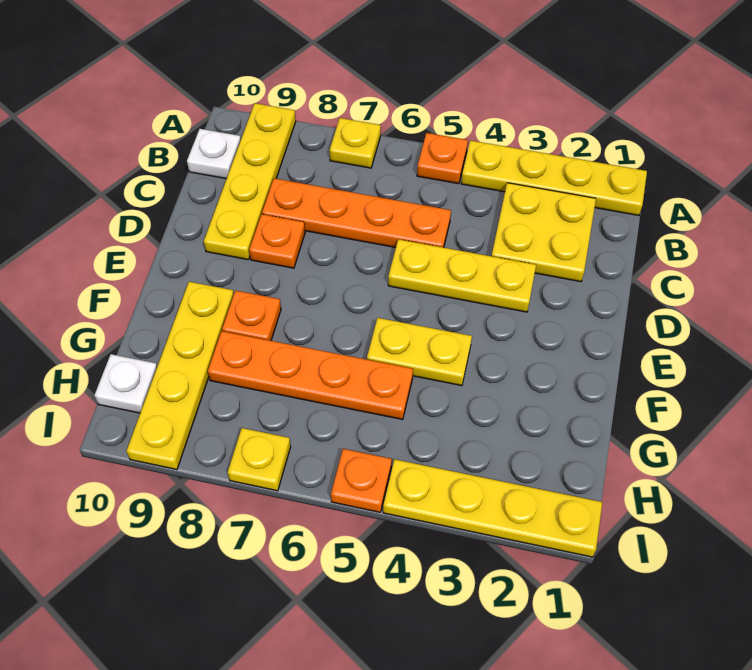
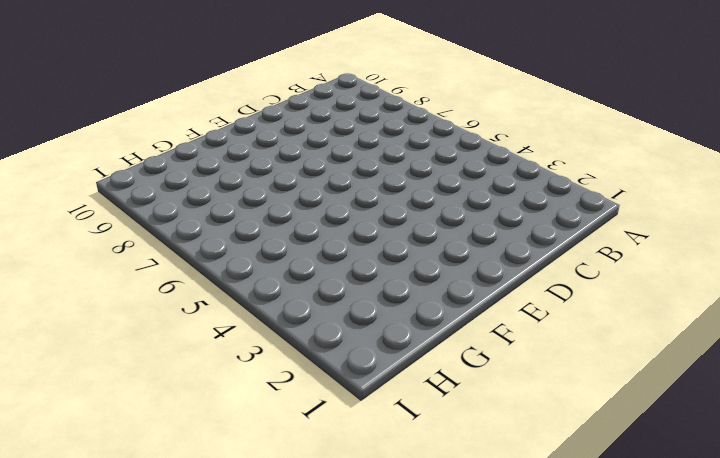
none -> yellow plate A1:A4 level 1
none -> orange plate A5 level 1
none -> yellow plate A7 level 1

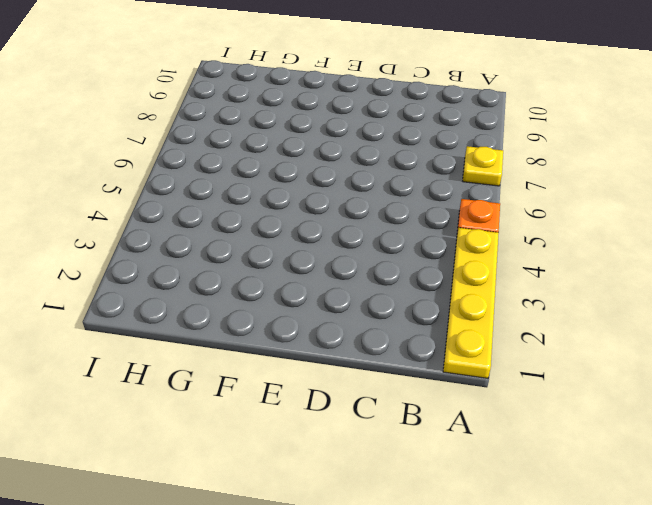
none -> yellow plate A9:D9 level 1
none -> yellow plate B2:C3 level 1
none -> white plate B10 level 1

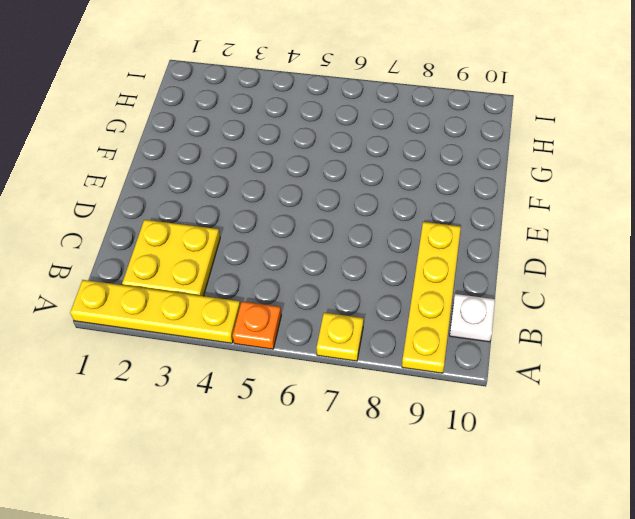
none -> orange plate C5:C8 level 1
none -> yellow plate D3:D5 level 1
none -> orange plate D8 level 1

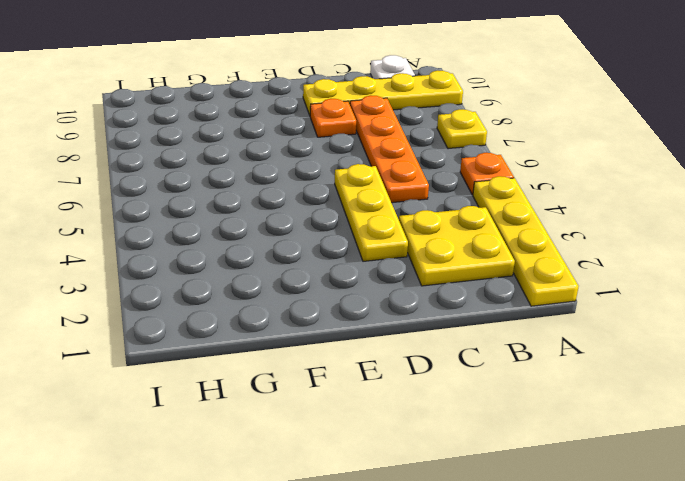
none -> yellow plate F4:F5 level 1
none -> orange plate F8 level 1
none -> yellow plate F9:I9 level 1

